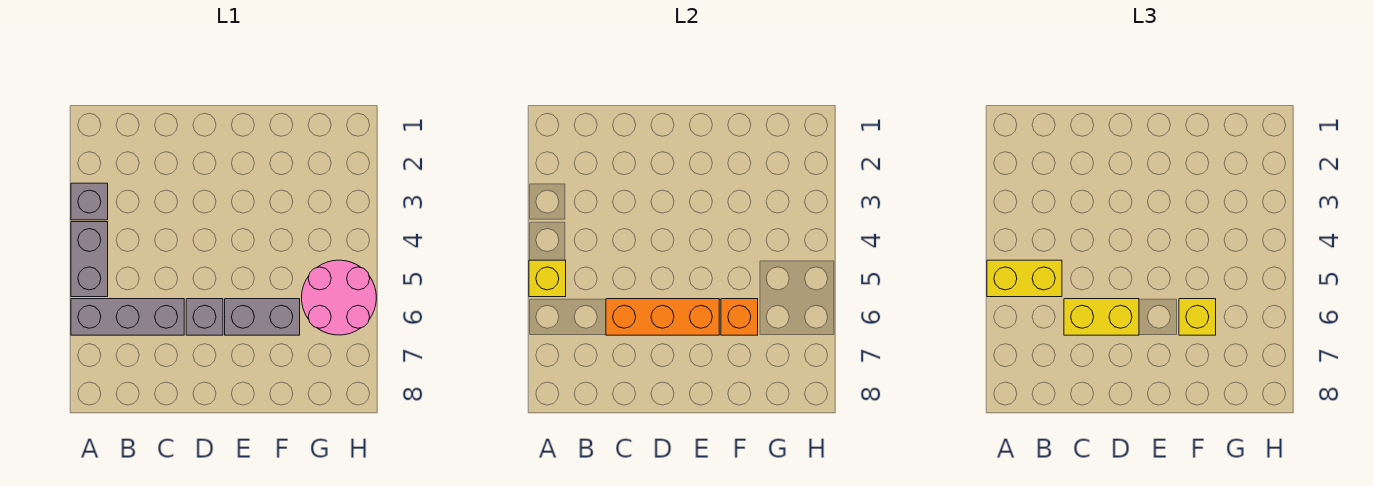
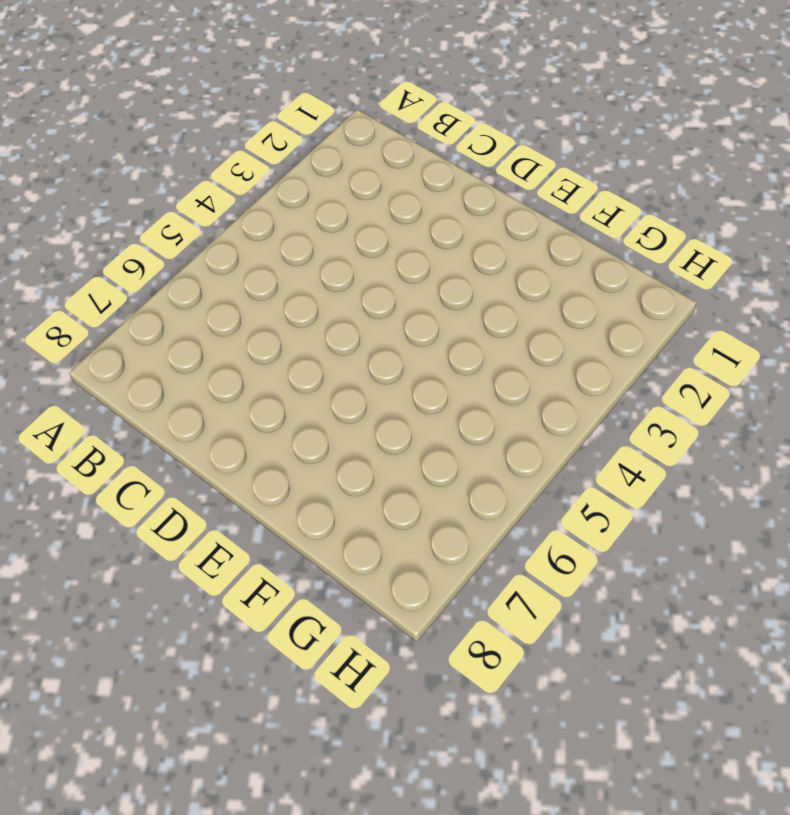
none -> grey brick A3 level 1
none -> grey brick A4:A5 level 1
none -> grey brick A6:C6 level 1

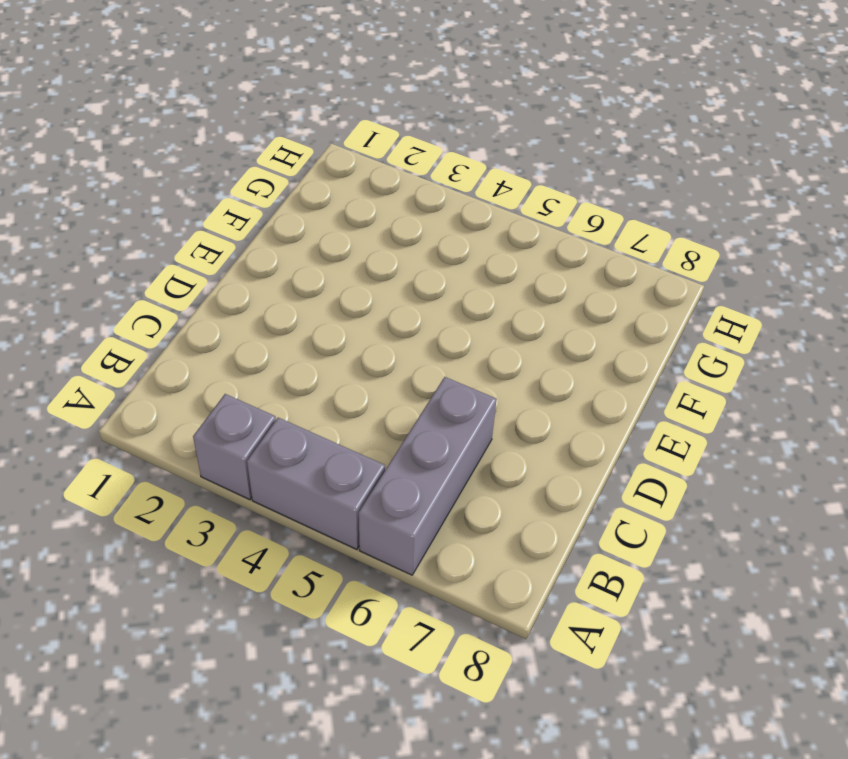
none -> grey brick D6 level 1
none -> grey brick E6:F6 level 1
none -> pink round brick G5:H6 level 1

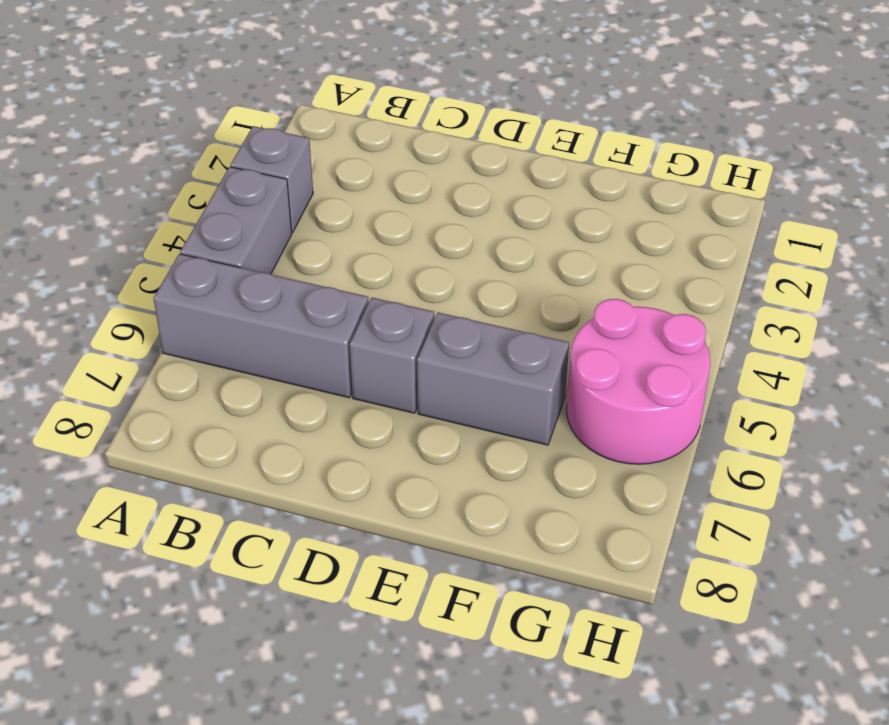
none -> yellow brick A5 level 2
none -> orange brick C6:E6 level 2
none -> orange brick F6 level 2

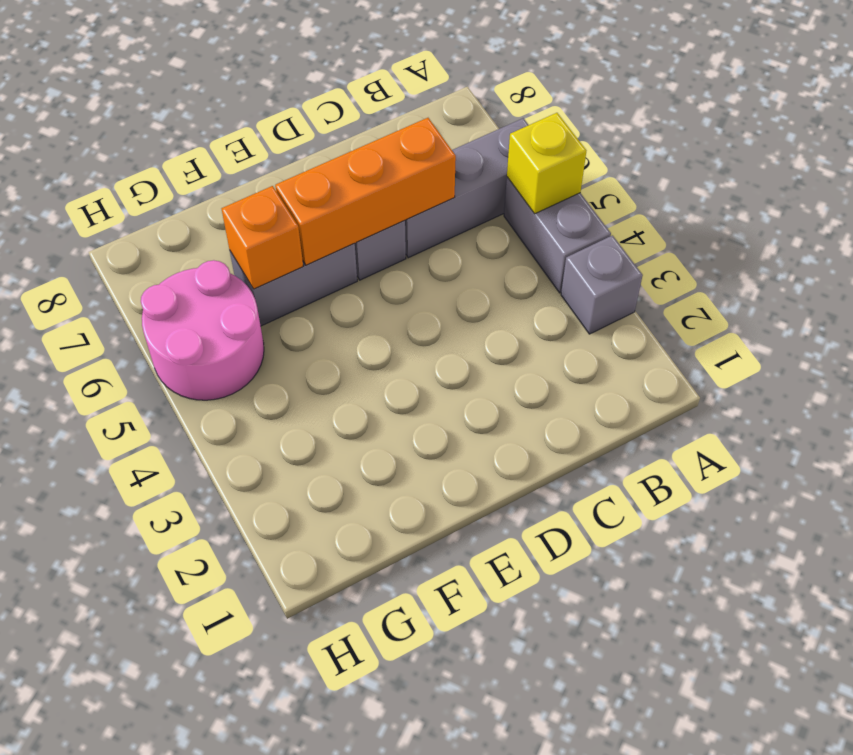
none -> yellow brick A5:B5 level 3
none -> yellow brick C6:D6 level 3
none -> yellow brick F6 level 3

